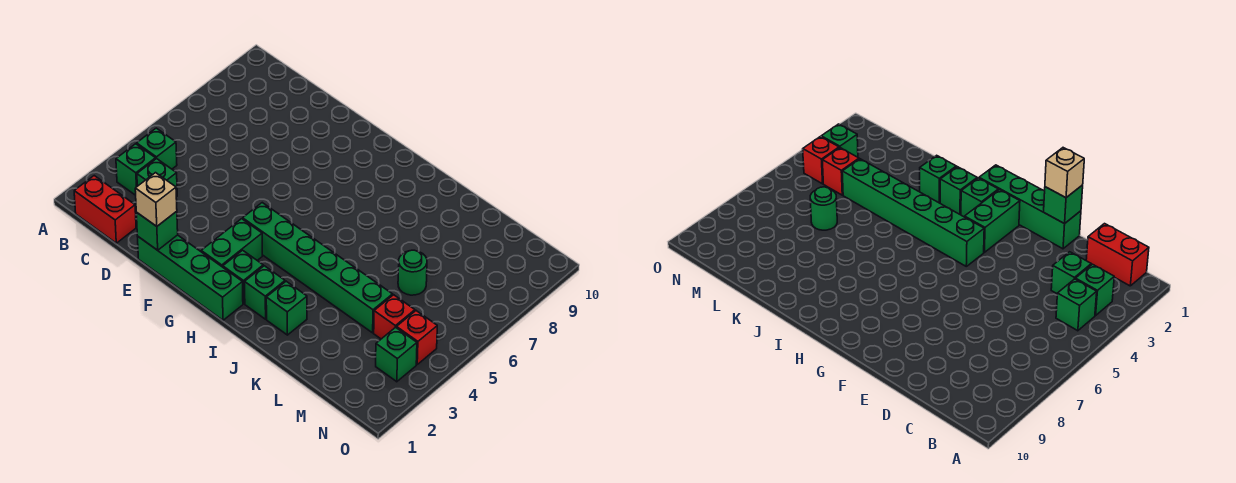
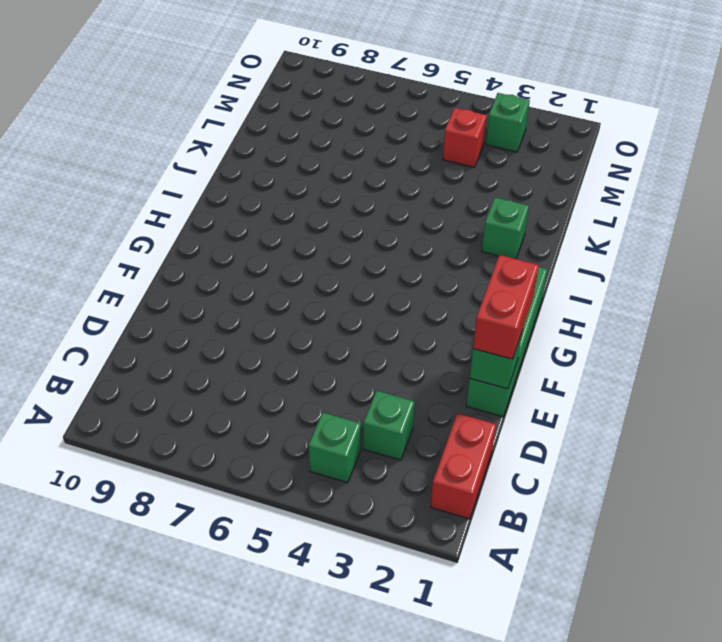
red brick E1:F1 level 3 -> tan brick E1 level 3
none -> green brick B3 level 1
none -> green brick G2:G3 level 1
none -> green brick G4:L4 level 1

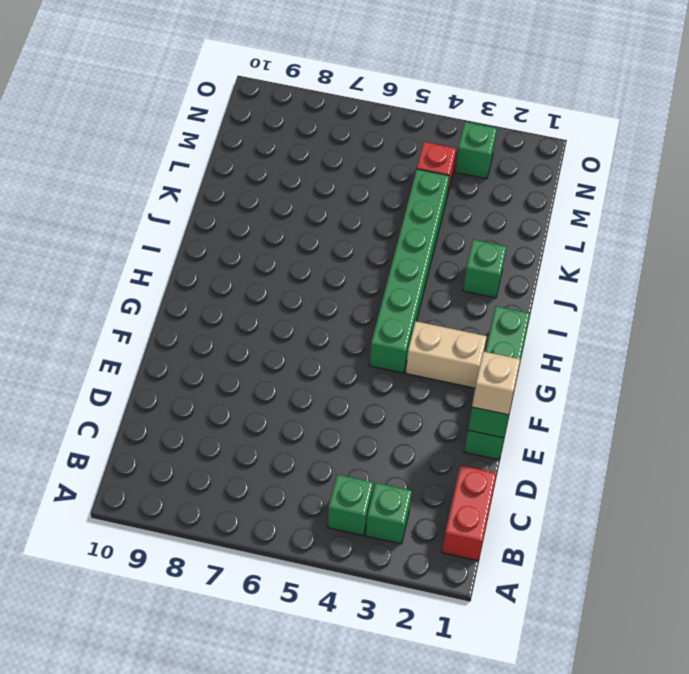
tan brick G2:G3 level 1 -> green brick G2:G3 level 1
none -> green brick C3 level 1
none -> green brick H2 level 1
none -> green brick I2 level 1

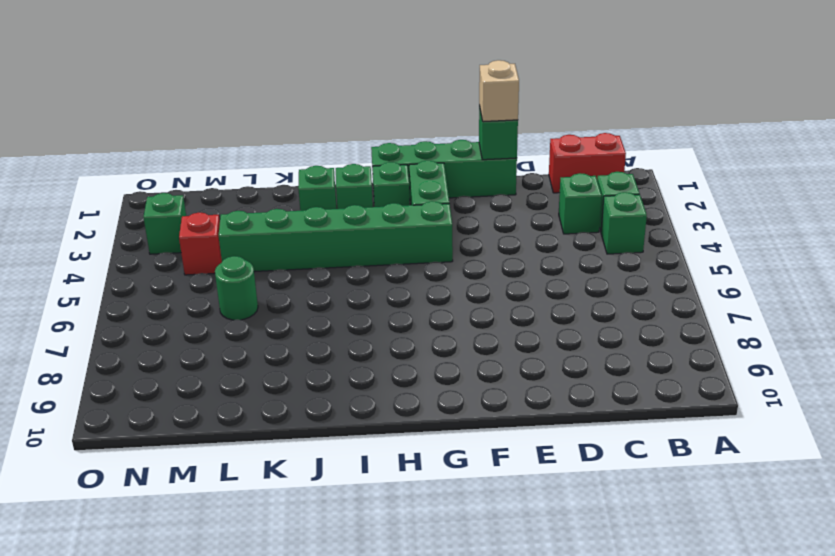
none -> red brick N4 level 1

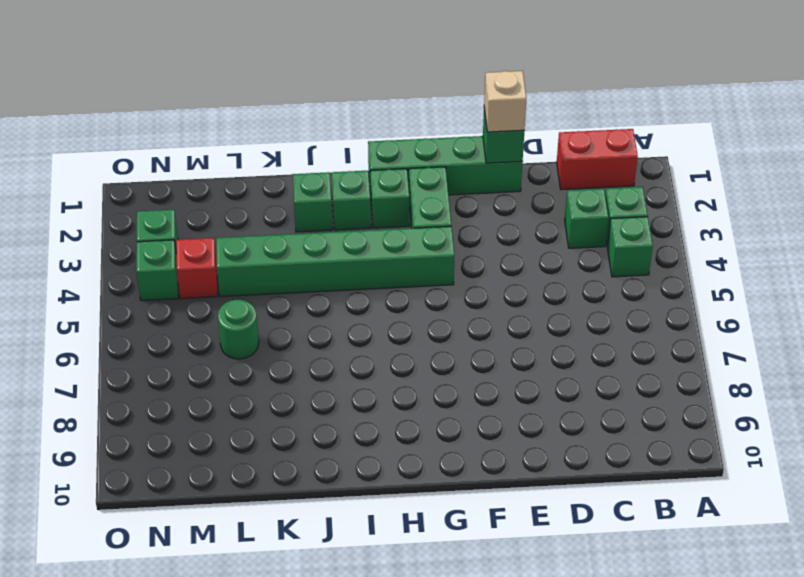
green brick N4 level 1 -> red brick N4 level 1

